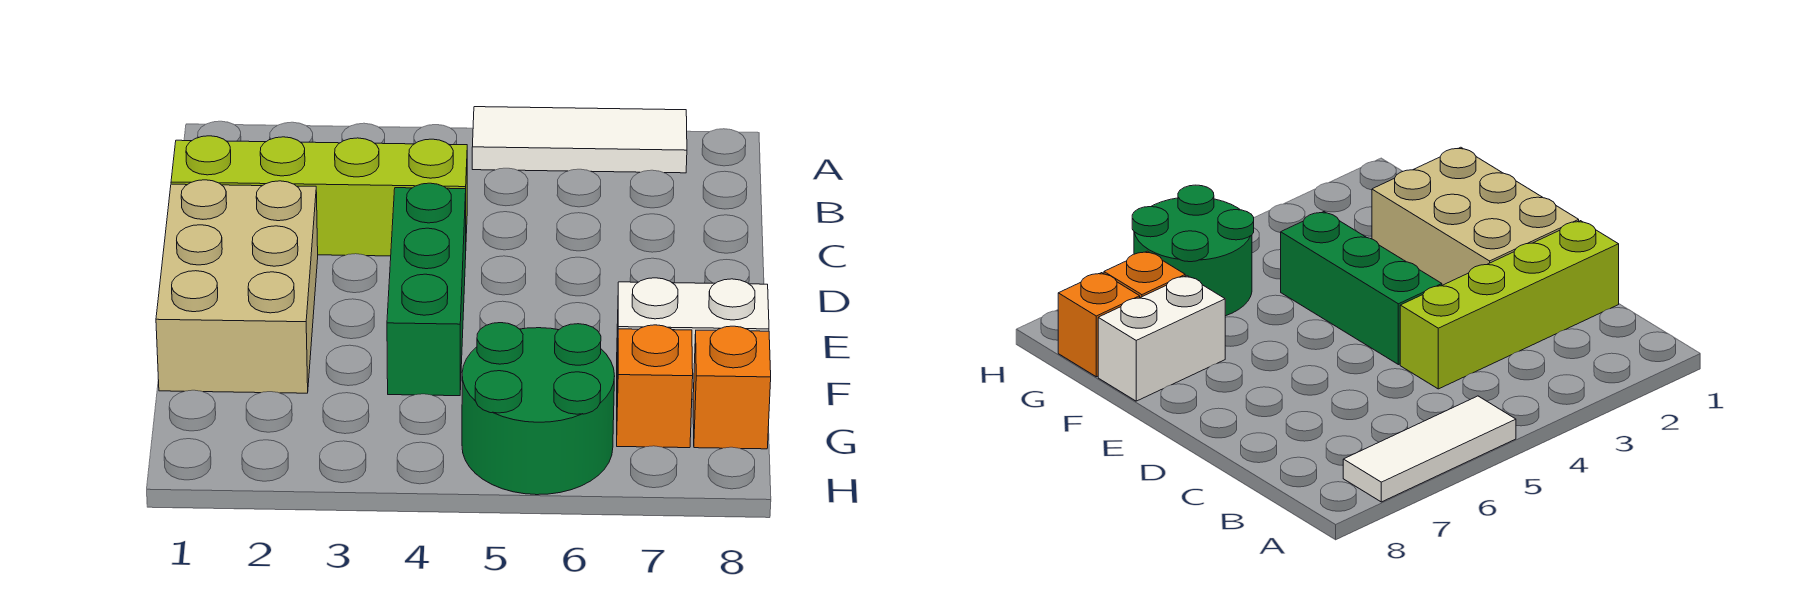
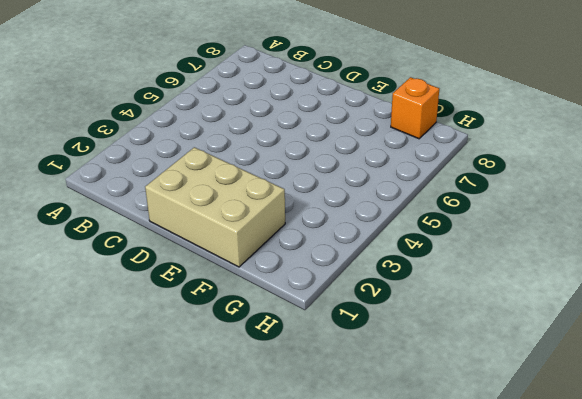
none -> white tile A5:A7 level 1
none -> lime brick C1:C4 level 1

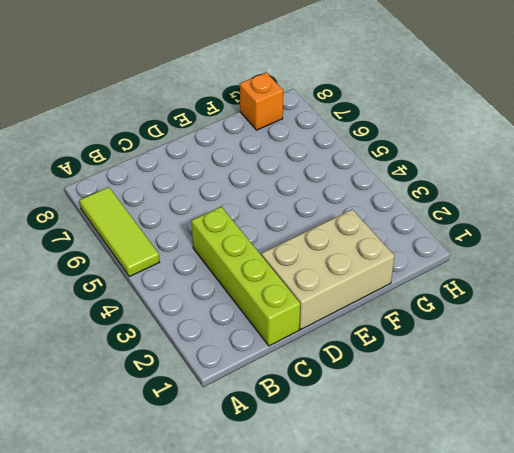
lime tile A5:A7 level 1 -> white tile A5:A7 level 1
none -> green brick D4:F4 level 1
none -> white brick F7:F8 level 1

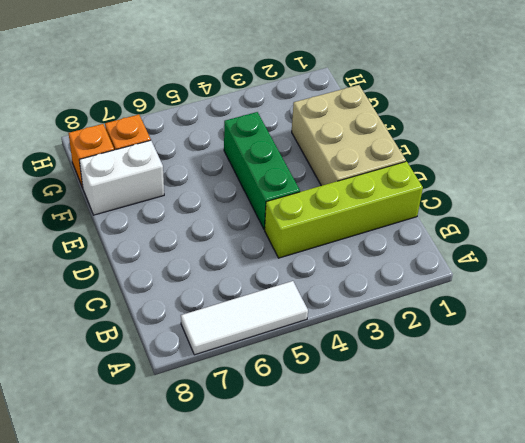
none -> green round brick G5:H6 level 1

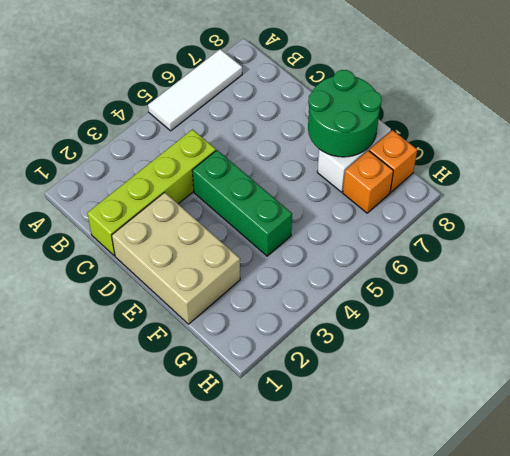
green round brick E7:F8 level 2 -> green round brick G5:H6 level 1

